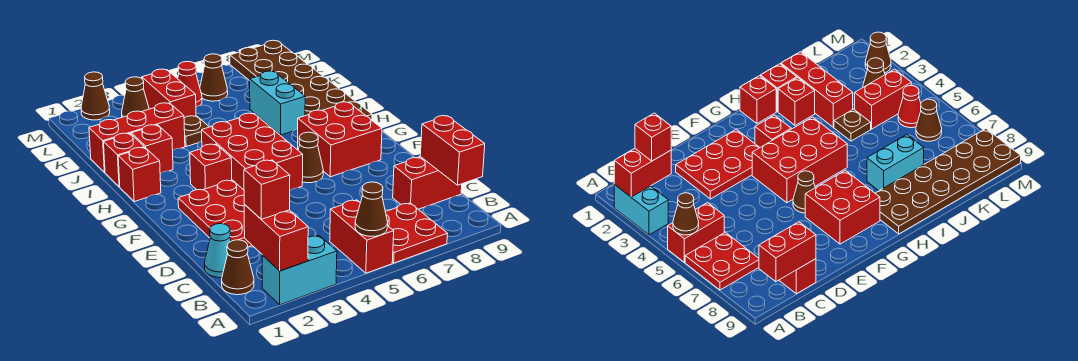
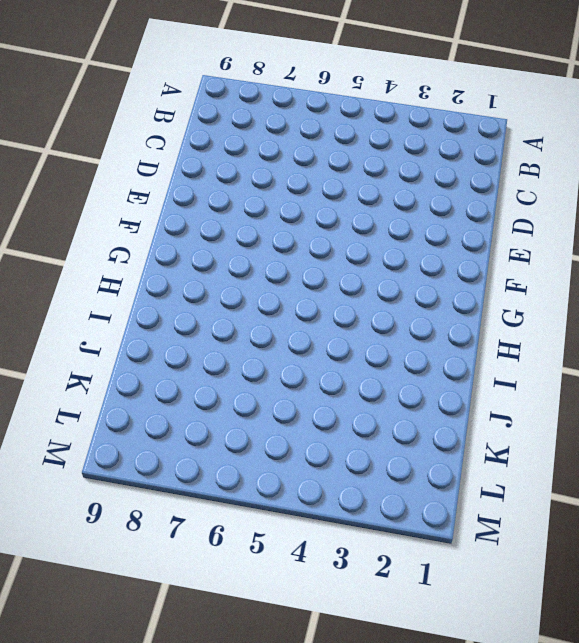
none -> cyan brick A2:A3 level 1
none -> red brick A5:B5 level 1
none -> red plate A6:B7 level 1

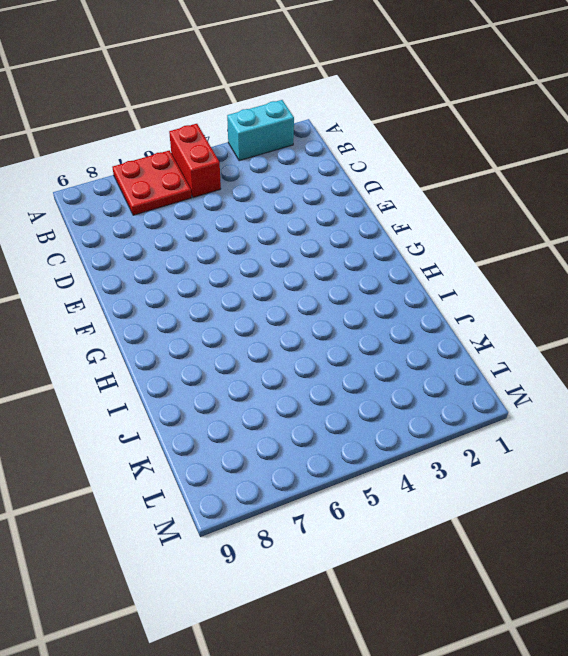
none -> brown cone B1 level 1
none -> cyan cone C1 level 1
none -> red brick C8:C9 level 1

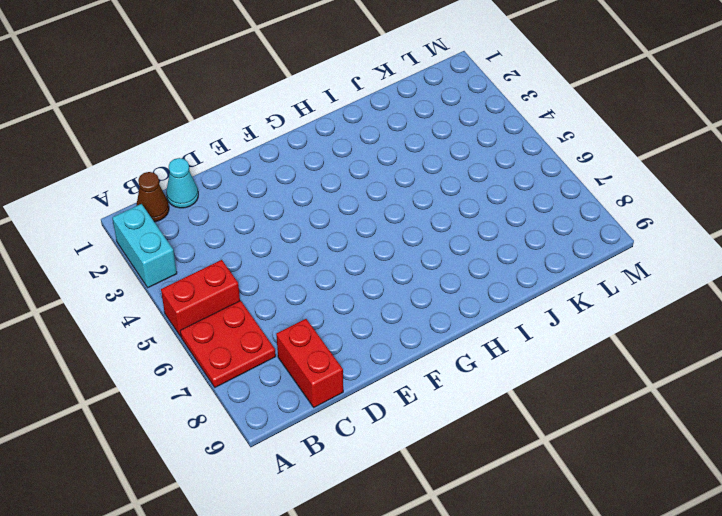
none -> red plate D2:F3 level 1
none -> red brick F4:H5 level 1
none -> brown cone F6 level 1

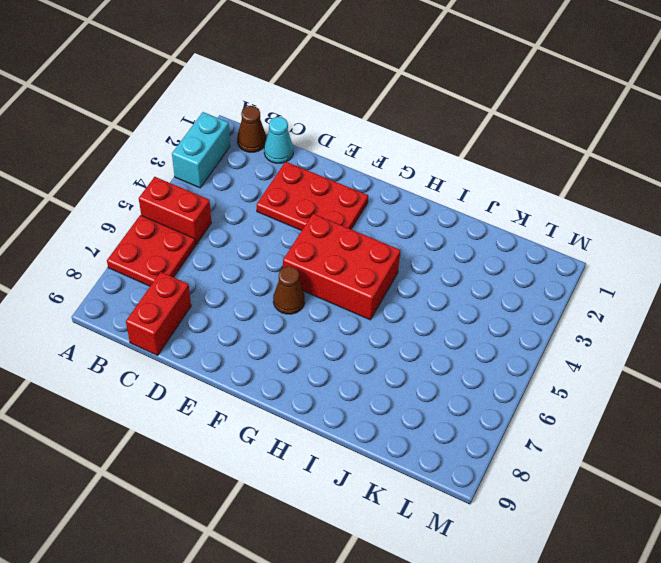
none -> red brick F7:G8 level 1
none -> red brick G3 level 1
none -> red brick H1 level 1

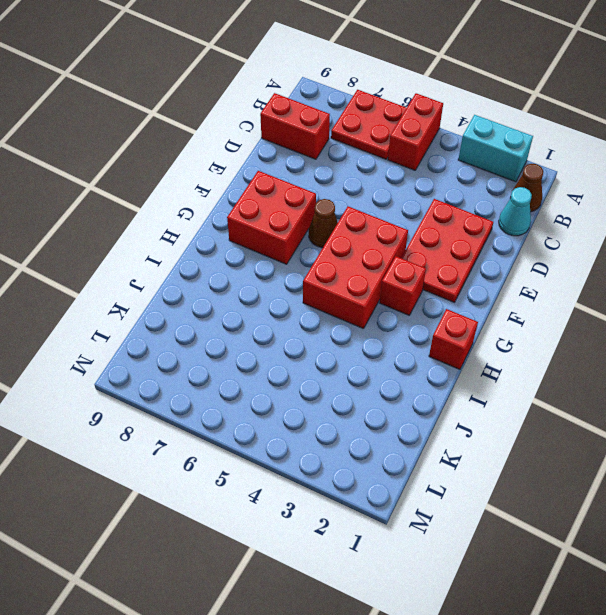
none -> brown plate H8:M9 level 1
none -> red brick I1 level 1
none -> red brick I2 level 1

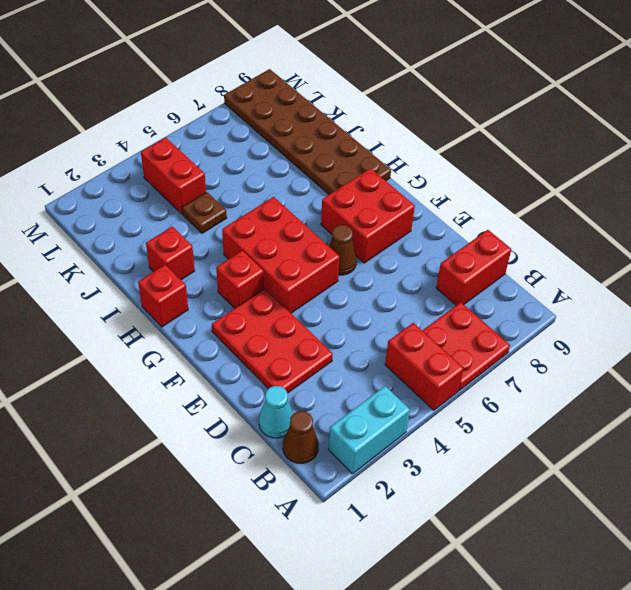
none -> red brick I1 level 1
none -> cyan brick I7:J7 level 1
none -> red brick J1:J3 level 1

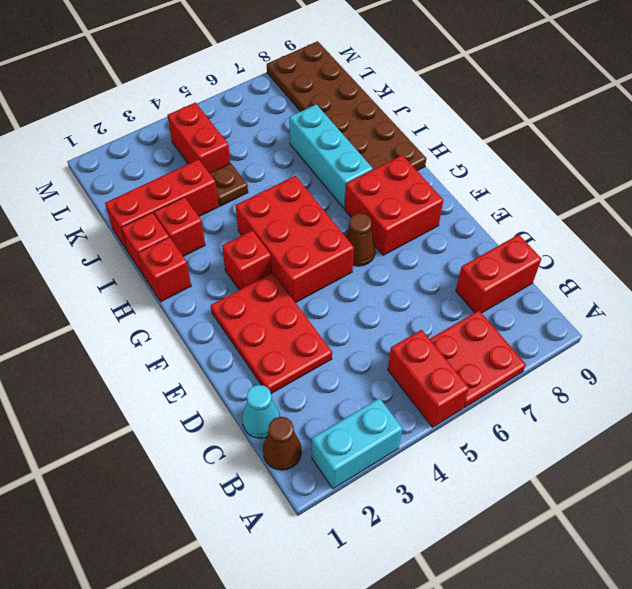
cyan brick H7:J7 level 1 -> cyan brick I7:J7 level 1
none -> brown cone L3 level 1
none -> red cone L5 level 1
none -> brown cone L6 level 1

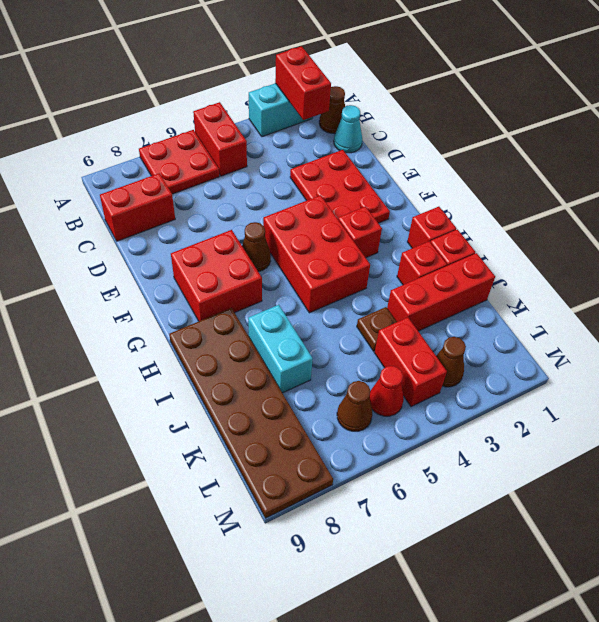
none -> brown cone M2 level 1
none -> brown cone A5 level 2
none -> red brick B9:C9 level 2

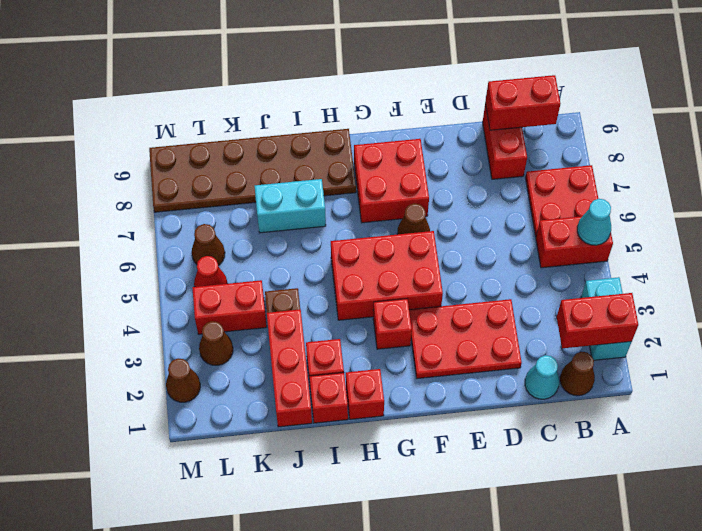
cyan cone A5 level 2 -> brown cone A5 level 2
none -> red brick B2 level 3

